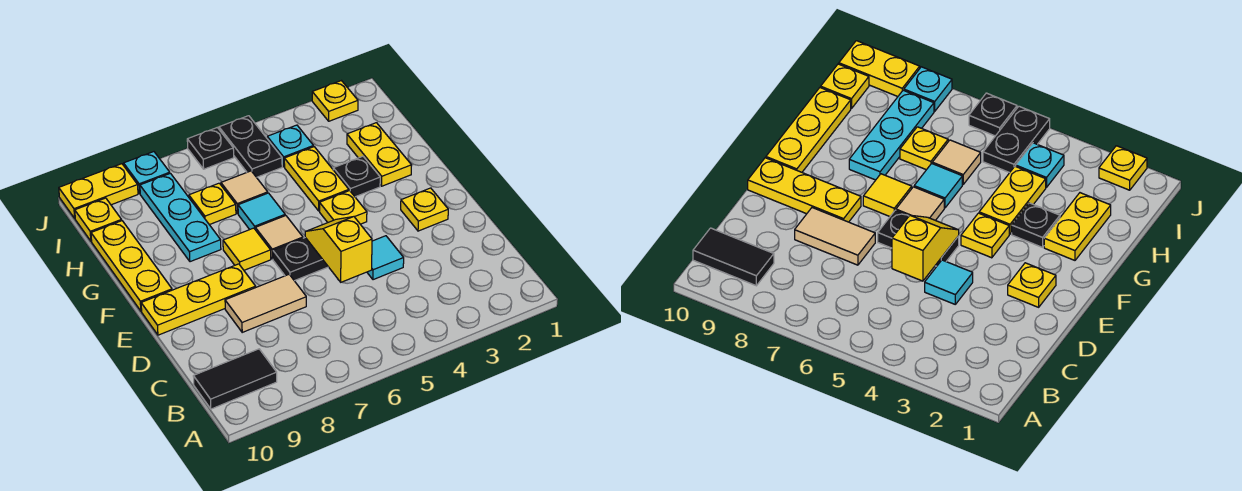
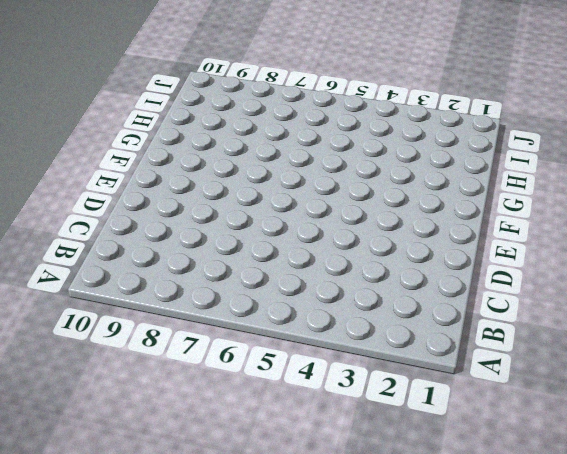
none -> black tile B9:B10 level 1
none -> cyan tile D4 level 1
none -> tan tile D7:D8 level 1

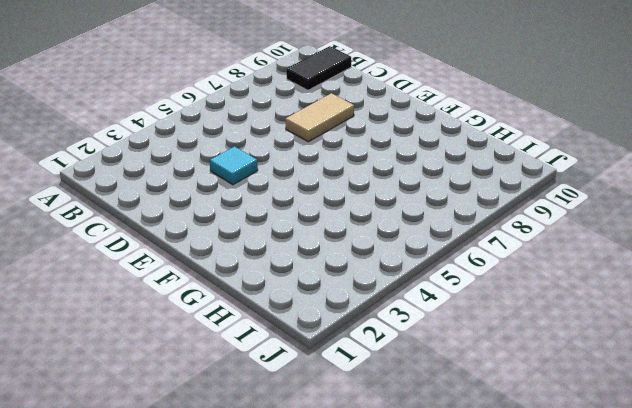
none -> yellow plate E2 level 1
none -> black plate E5:E6 level 1
none -> yellow plate E8:E10 level 1

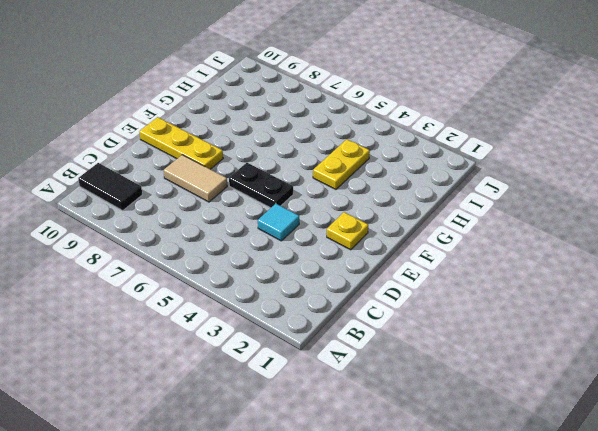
none -> yellow plate F4 level 1
none -> tan tile F6 level 1
none -> yellow tile F7 level 1

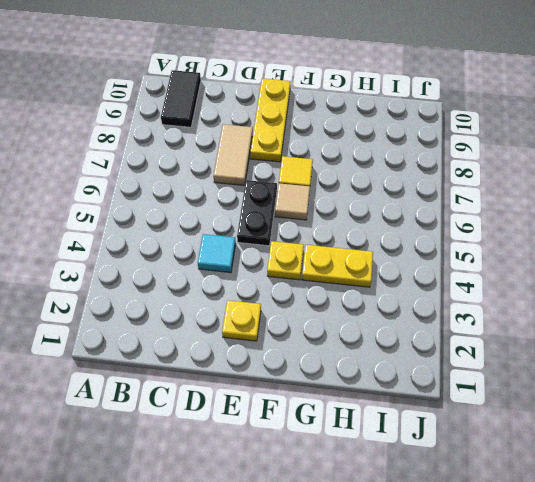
none -> yellow plate F10:H10 level 1
none -> yellow plate G2:H2 level 1
none -> black plate G3 level 1

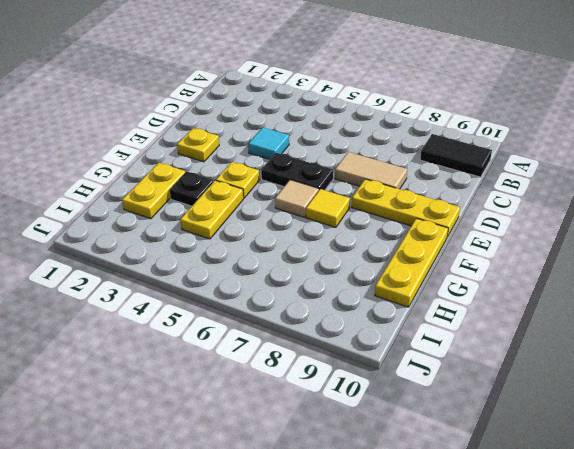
none -> cyan tile G6 level 1
none -> cyan plate G8:I8 level 1
none -> tan tile H6 level 1

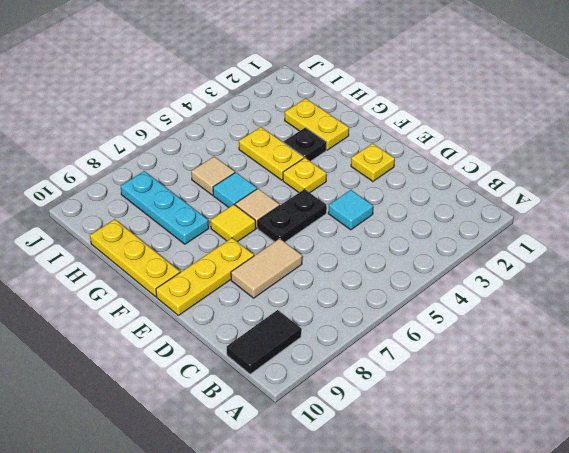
none -> yellow plate H7 level 1
none -> cyan plate I4 level 1
none -> black plate I5:J5 level 1

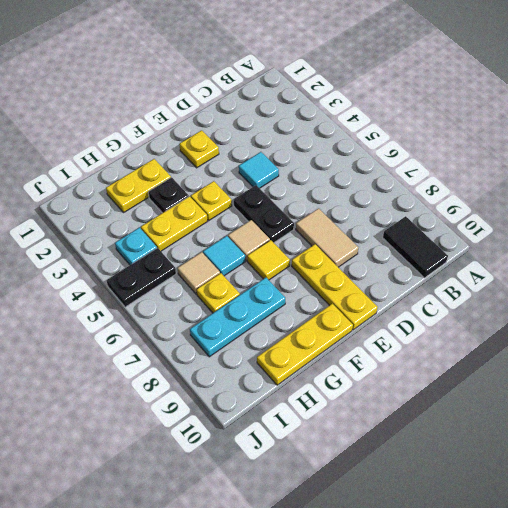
none -> yellow plate I10 level 1
none -> yellow plate J2 level 1
none -> black plate J6 level 1

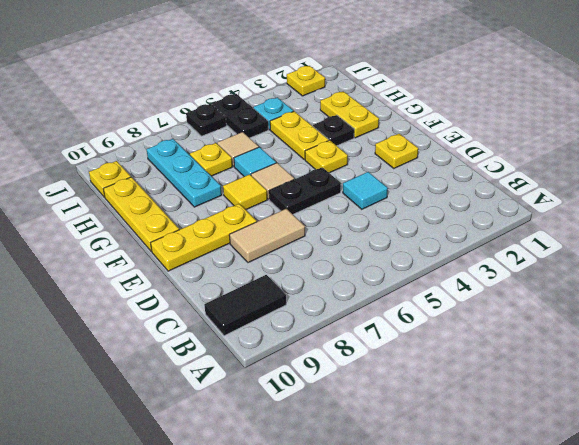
none -> cyan plate J8 level 1
none -> yellow plate J9:J10 level 1
none -> yellow slope D5:E5 level 2 top D

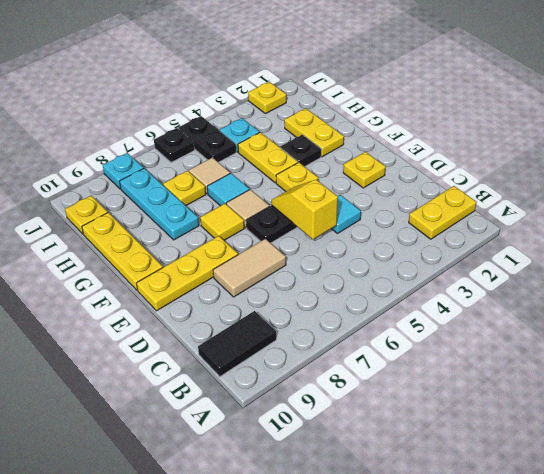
yellow plate B1:B2 level 1 -> yellow plate J9:J10 level 1

